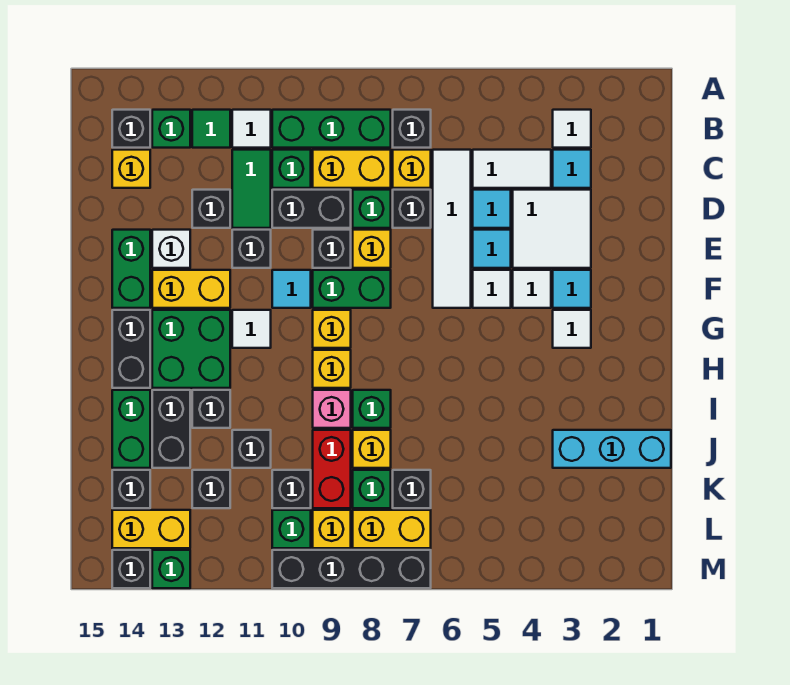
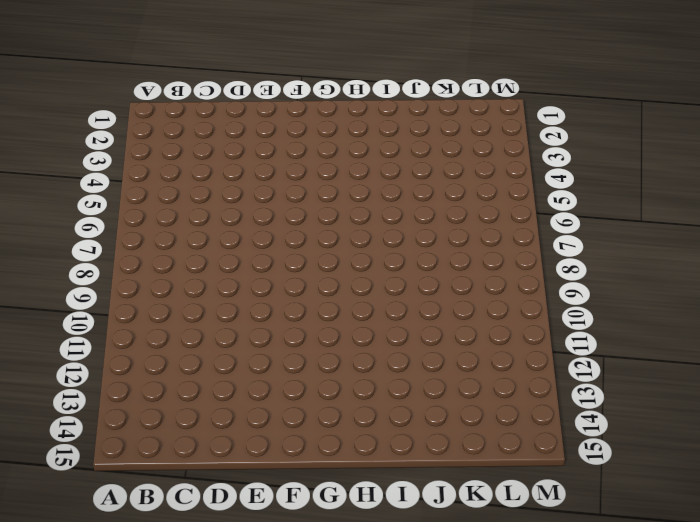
none -> white tile B3 level 1
none -> black brick B7 level 1
none -> green brick B8:B10 level 1
none -> white tile B11 level 1

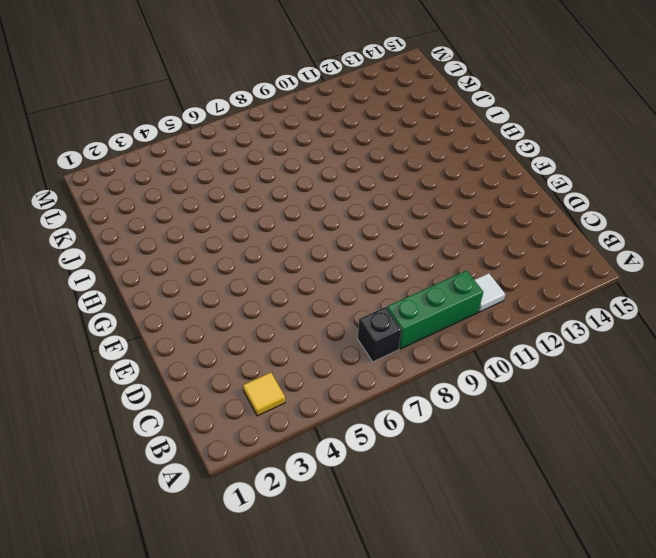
yellow tile B3 level 1 -> white tile B3 level 1
none -> green tile B12 level 1
none -> green brick B13 level 1
none -> black brick B14 level 1
none -> cyan tile C3 level 1

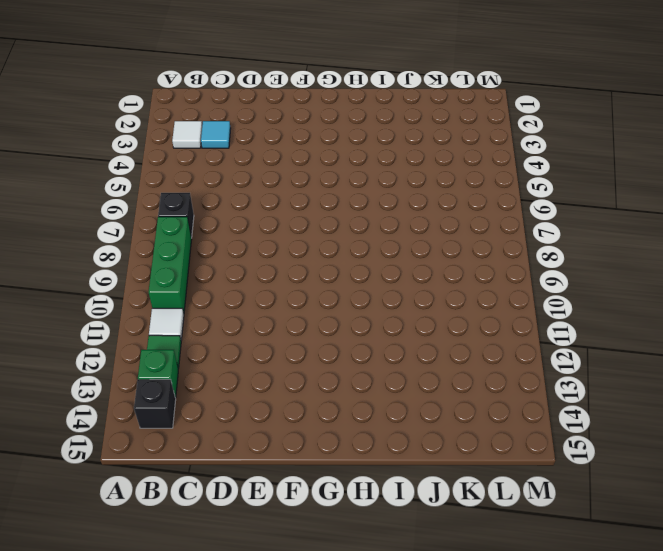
none -> white tile C4:C5 level 1
none -> white tile C6:F6 level 1
none -> yellow brick C7 level 1
none -> yellow brick C8:C9 level 1

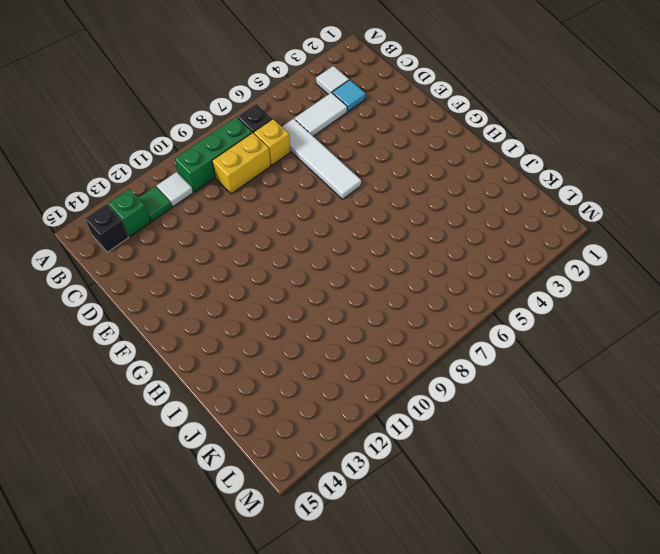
none -> green brick C10 level 1
none -> green tile C11:D11 level 1
none -> yellow brick C14 level 1
none -> white tile D3:E4 level 1

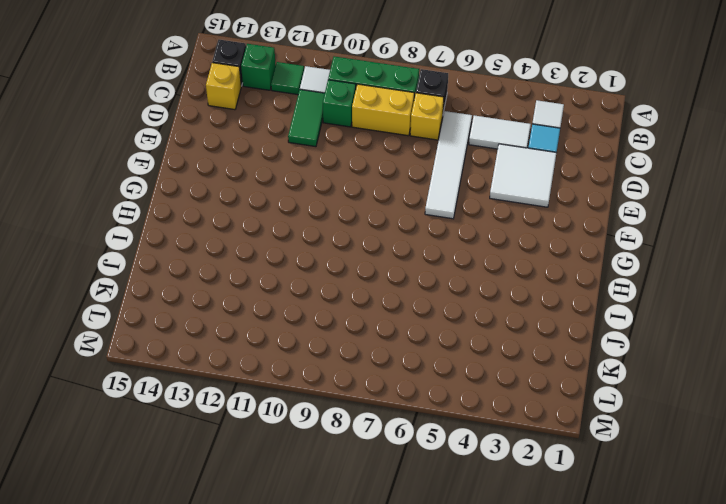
none -> cyan tile D5 level 1
none -> black brick D7 level 1
none -> green brick D8 level 1
none -> black brick D9:D10 level 1

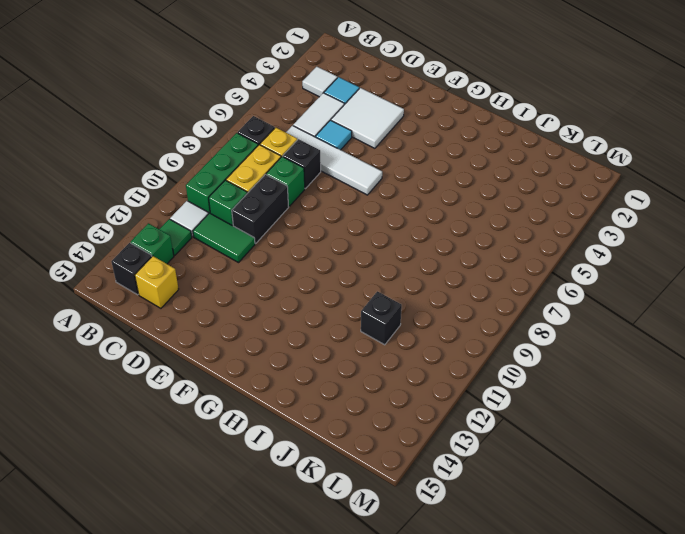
none -> black brick D12 level 1
none -> cyan tile E5 level 1
none -> yellow brick E8 level 1
none -> black brick E9 level 1

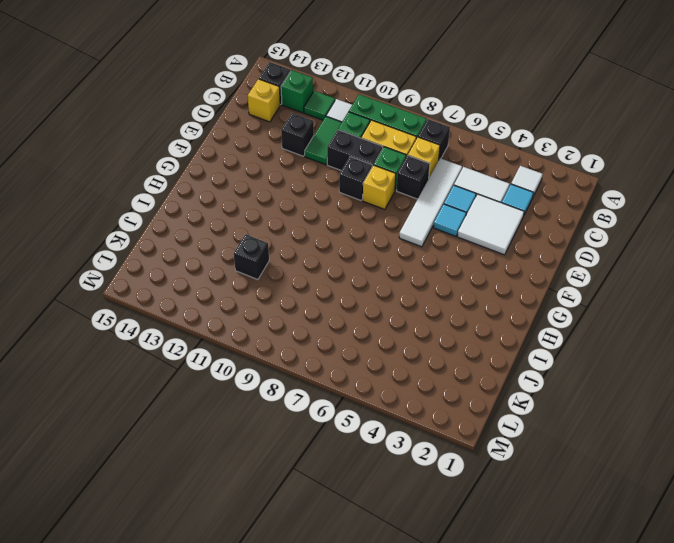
none -> black brick E11 level 1
none -> white brick E13 level 1
none -> green brick E14:F14 level 1
none -> cyan tile F3 level 1

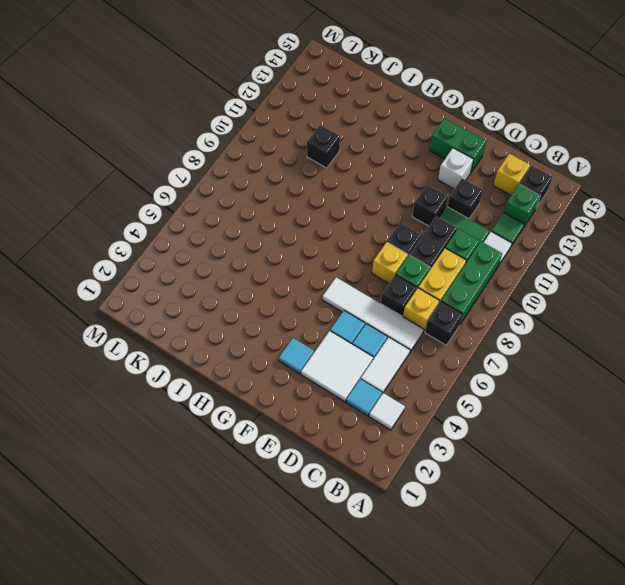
none -> white tile F4 level 1
none -> white tile F5 level 1
none -> green brick F8:F9 level 1
none -> cyan tile F10 level 1

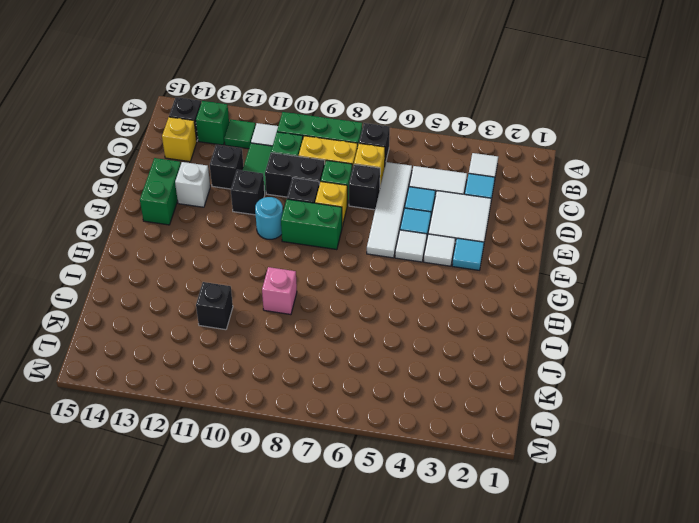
cyan round brick F10 level 1 -> cyan tile F10 level 1
none -> yellow brick F12:F13 level 1
none -> white tile G3 level 1
none -> yellow brick G9 level 1
none -> white tile G11 level 1

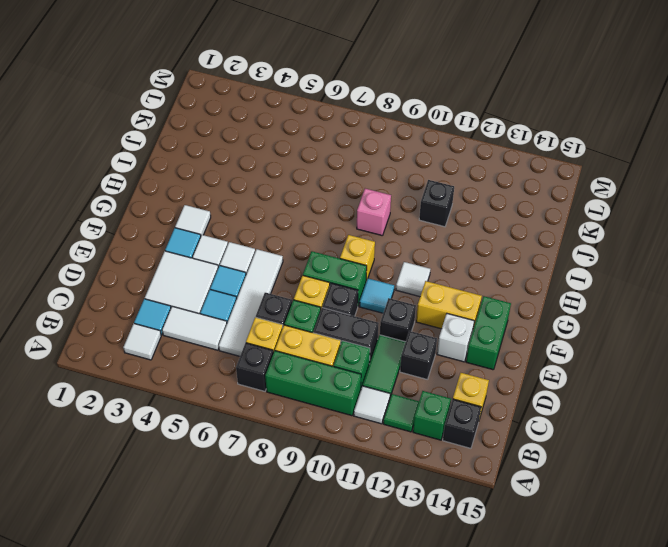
none -> green brick G12:H13 level 1
none -> black brick G14:H14 level 1
none -> yellow brick H9 level 1
none -> green brick I8 level 1

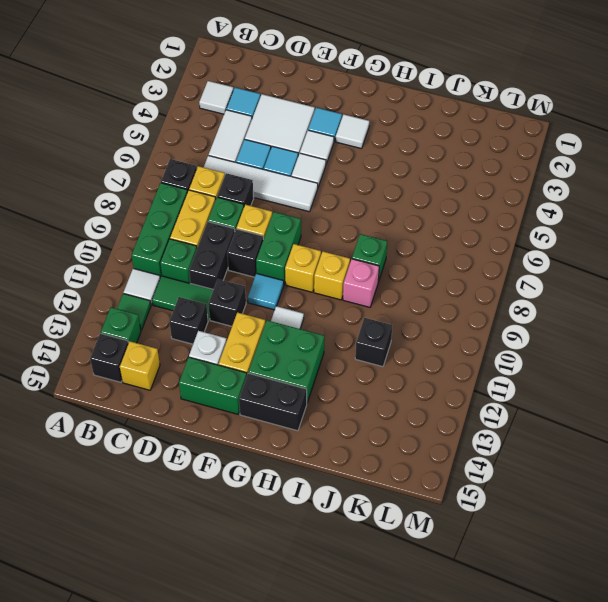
none -> black brick I12 level 1
none -> black brick I13:J13 level 1
none -> green brick I14:J14 level 1
none -> cyan brick J1:J3 level 1

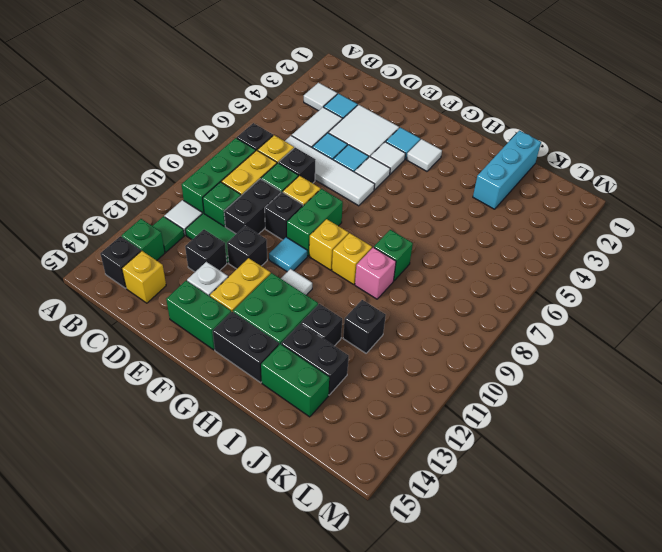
none -> yellow brick J8 level 1
none -> red brick J9:K9 level 1
none -> black brick K7 level 1
none -> green brick K8 level 1

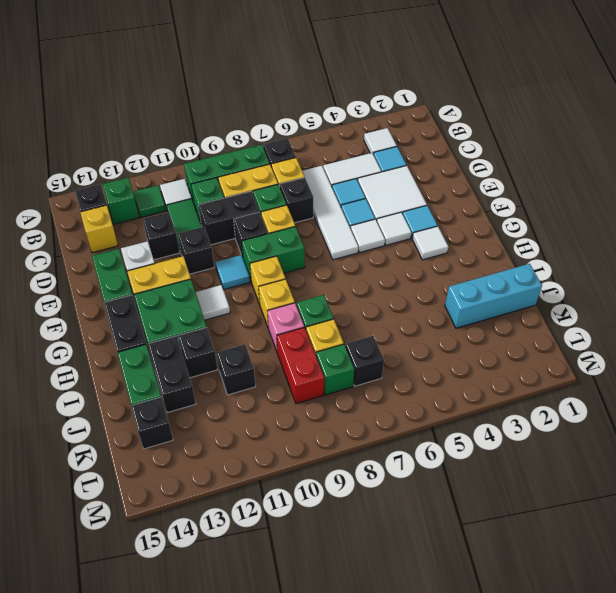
none -> black brick K10 level 1
none -> black brick K12 level 1
none -> yellow brick L7:L8 level 1
none -> yellow brick L9 level 1

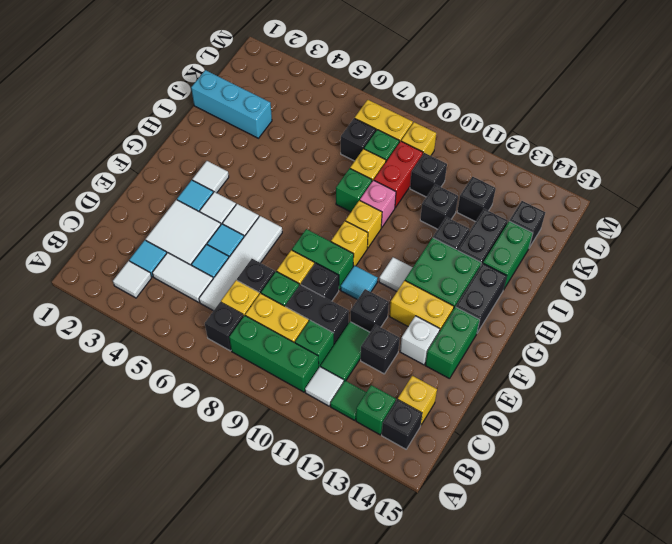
none -> green brick L10 level 1
none -> yellow brick L13:L14 level 1
none -> black brick M7:M10 level 1
none -> green brick M13 level 1

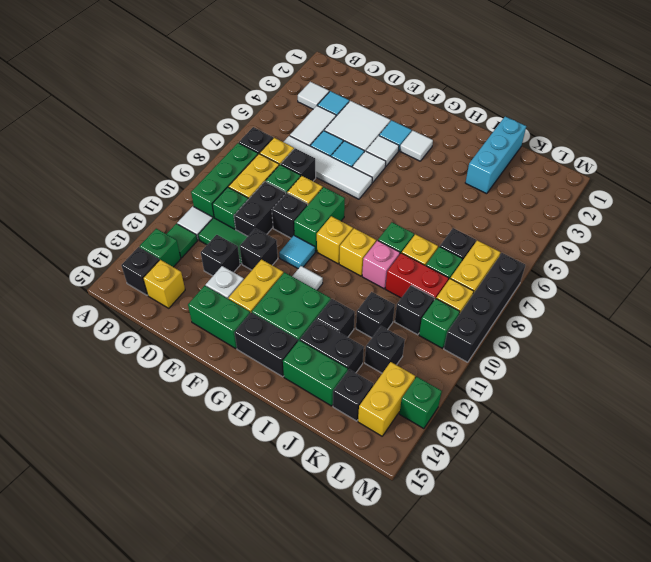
none -> black brick M14 level 1

